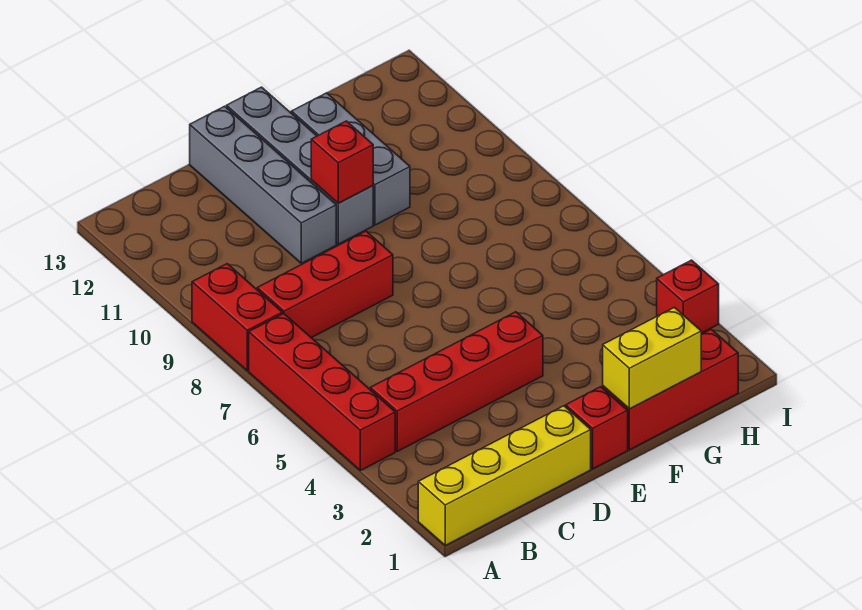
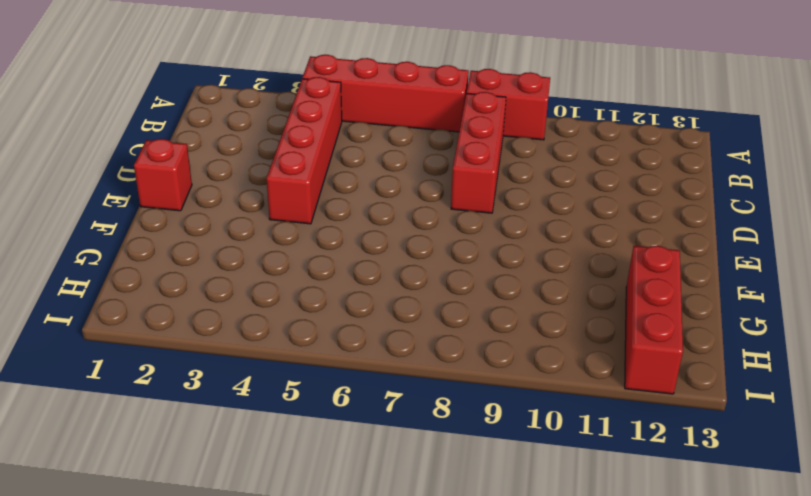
red brick G12:I12 level 1 -> red brick F1:H1 level 1
none -> yellow brick A1:D1 level 1
none -> grey brick D10:D13 level 1
none -> grey brick E10:E13 level 1

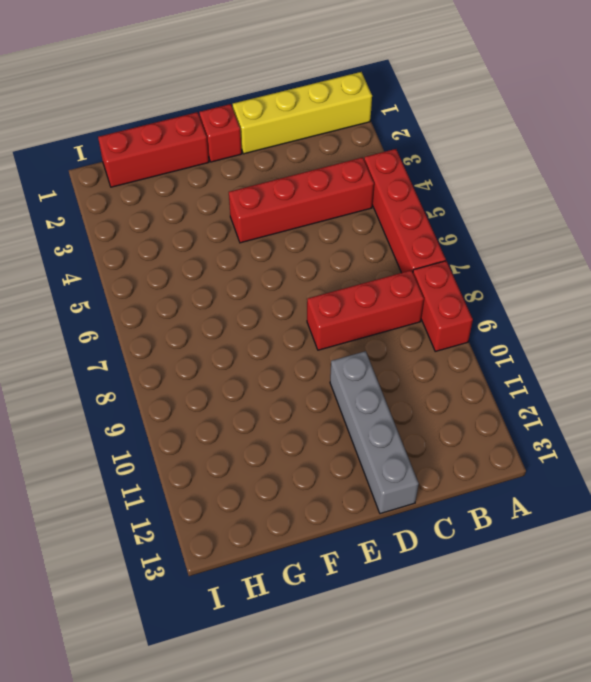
none -> grey brick E10:E13 level 1
none -> grey brick F10:F12 level 1
none -> red brick I3 level 1

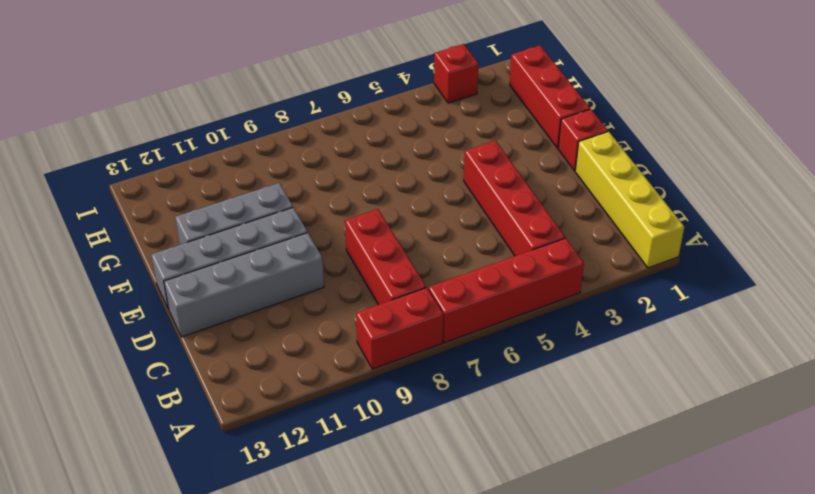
none -> red brick E10 level 2
none -> yellow brick F1:G1 level 2

